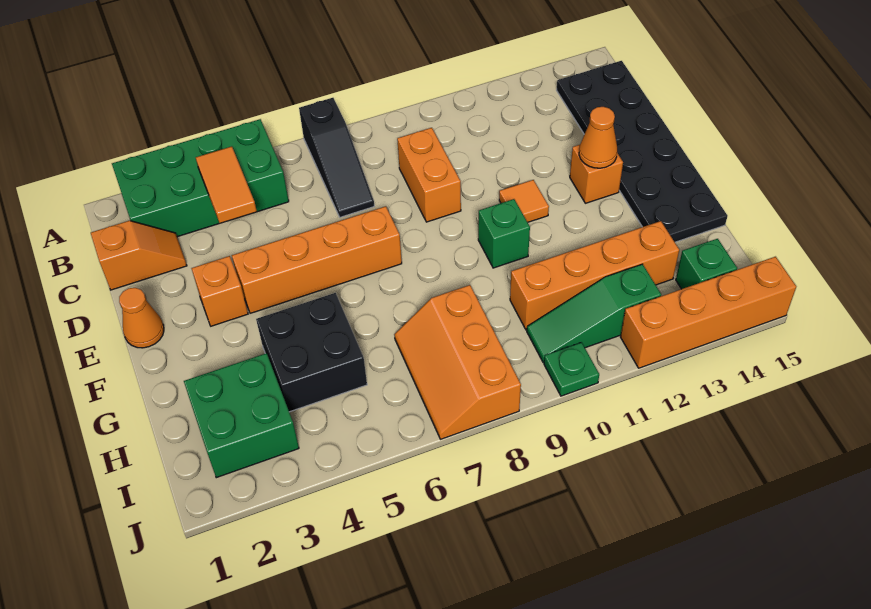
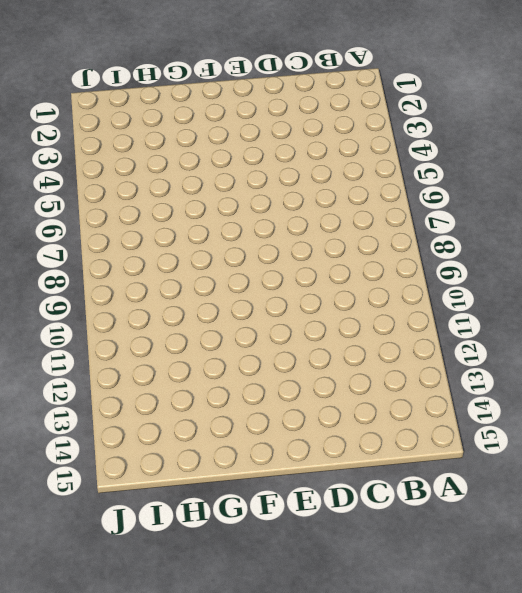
none -> green brick A2:B5 level 1
none -> black slope A7:C7 level 1 top A
none -> black plate B14:G15 level 1

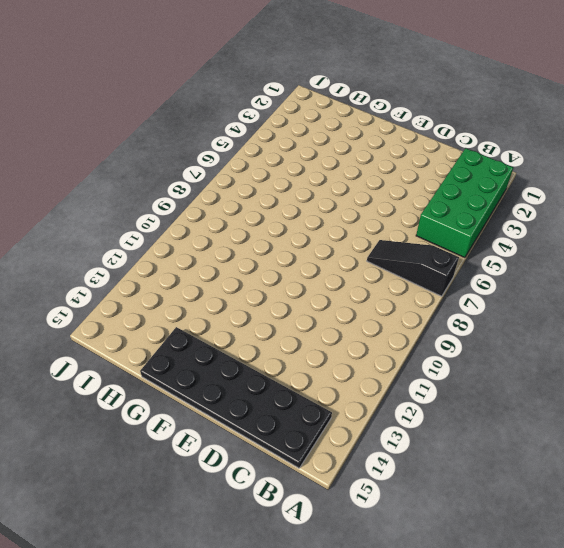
none -> orange slope C1:C2 level 1 top 1
none -> orange brick C9:D9 level 1
none -> orange cone E1 level 1

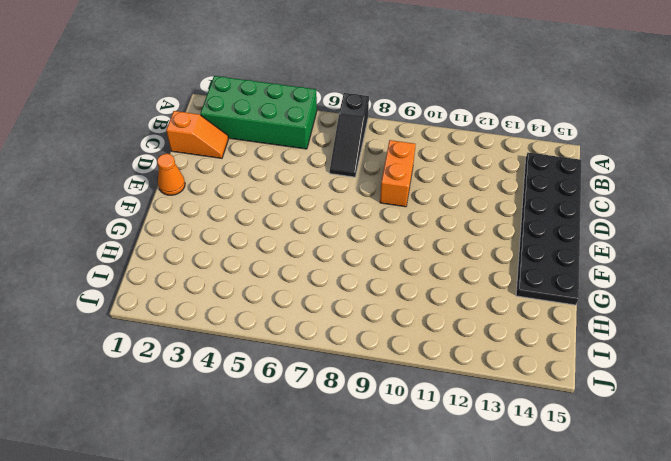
none -> orange brick E3 level 1
none -> orange brick E4:E7 level 1
none -> orange tile E11 level 1

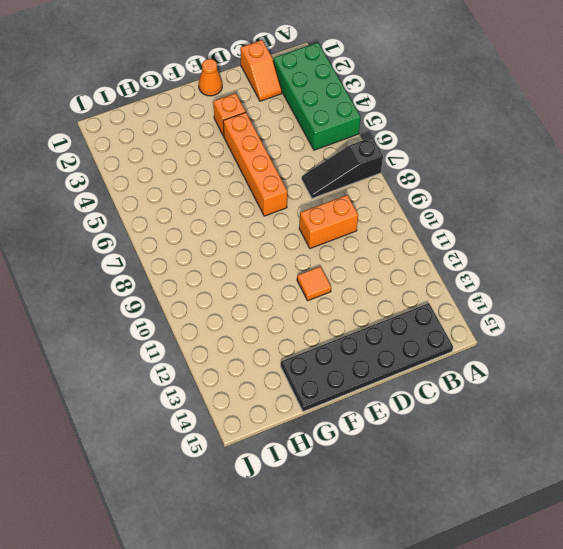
none -> orange brick E13 level 1
none -> green brick F10 level 1
none -> black brick G4:H5 level 1

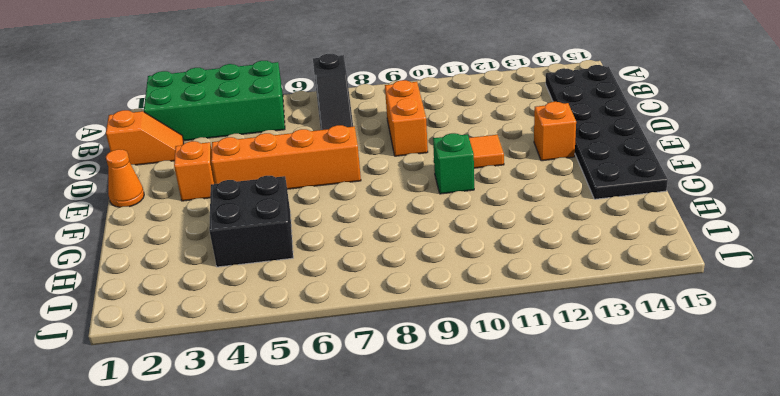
none -> green brick H2:I3 level 1
none -> orange slope H7:J8 level 1 top 8
none -> orange brick H10:H13 level 1

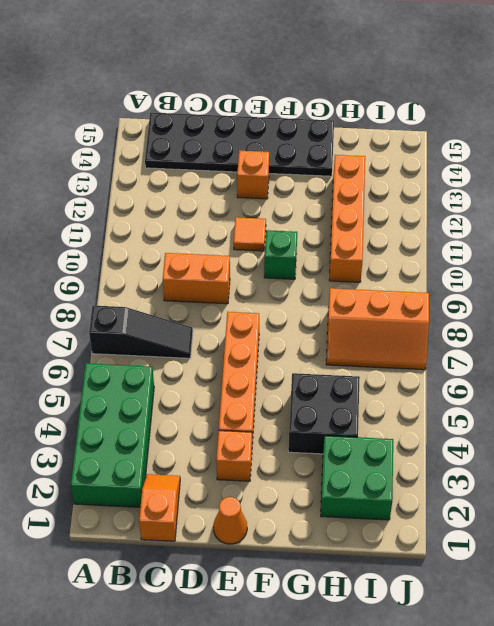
none -> green slope I10:I12 level 1 top 12
none -> green brick I14 level 1
none -> green plate J10 level 1

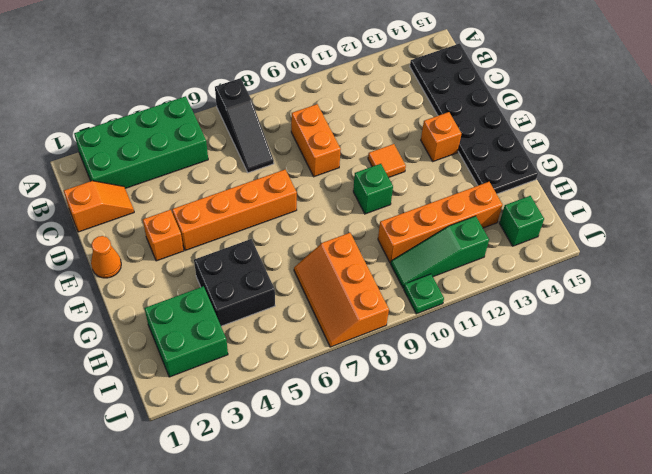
none -> orange brick J12:J15 level 1
none -> orange tile B4:C4 level 2
none -> orange cone E13 level 2

